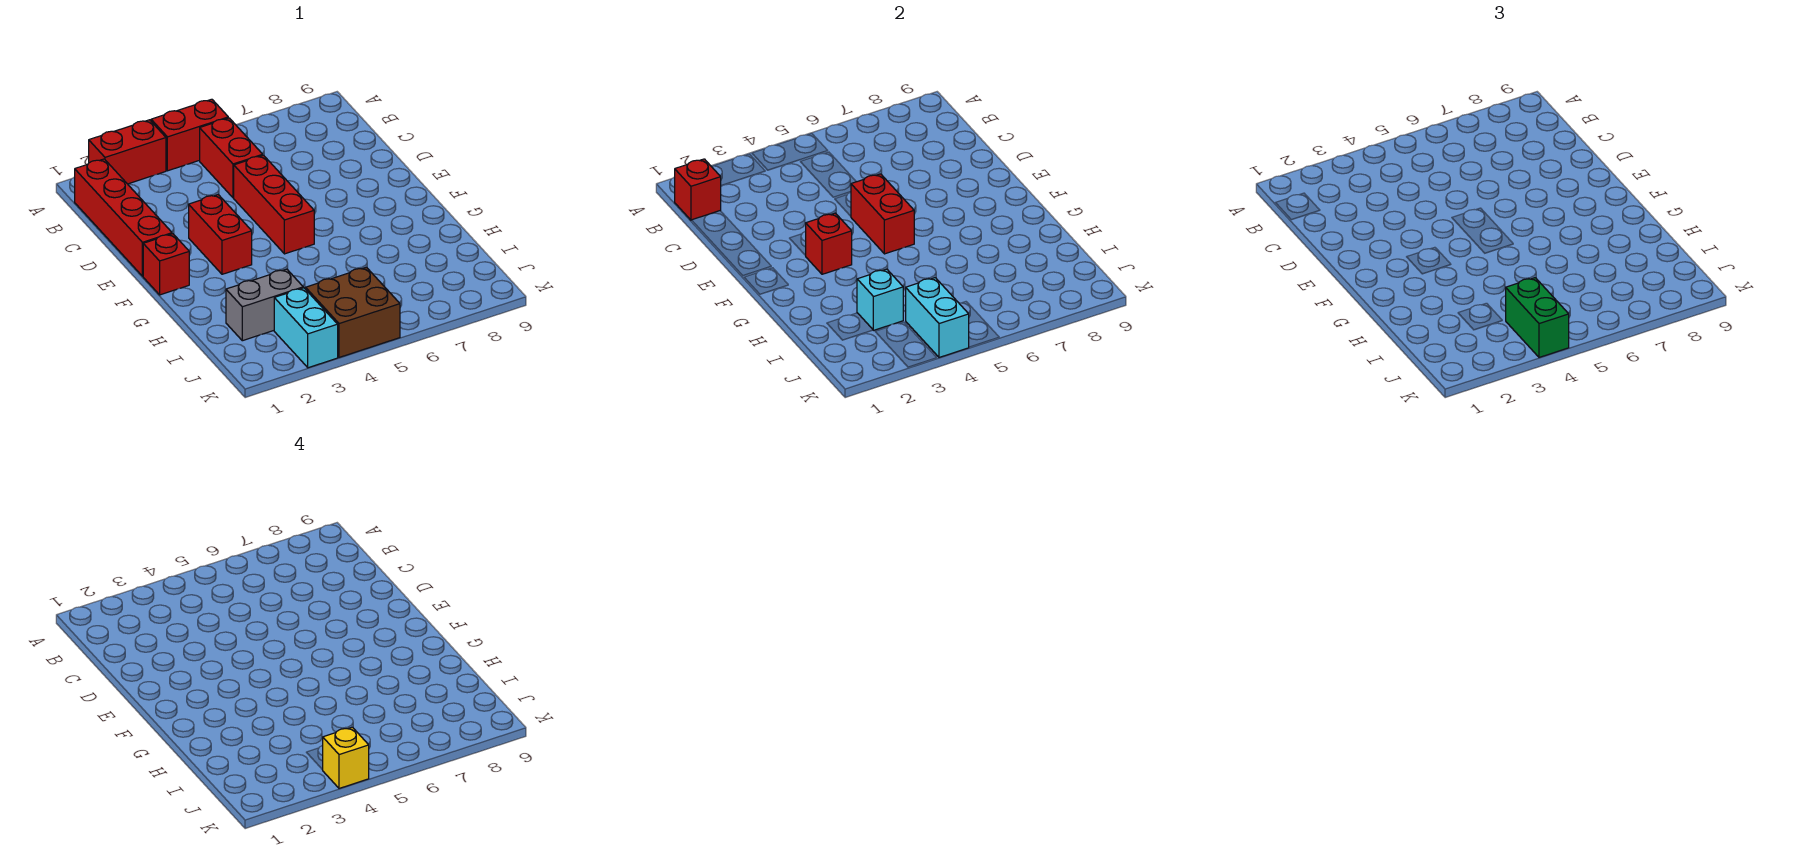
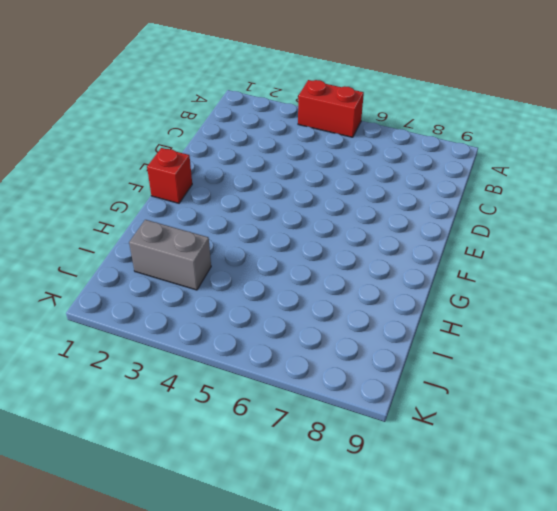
none -> red brick A2:A3 level 1
none -> red brick B1:E1 level 1
none -> red brick B5:C5 level 1

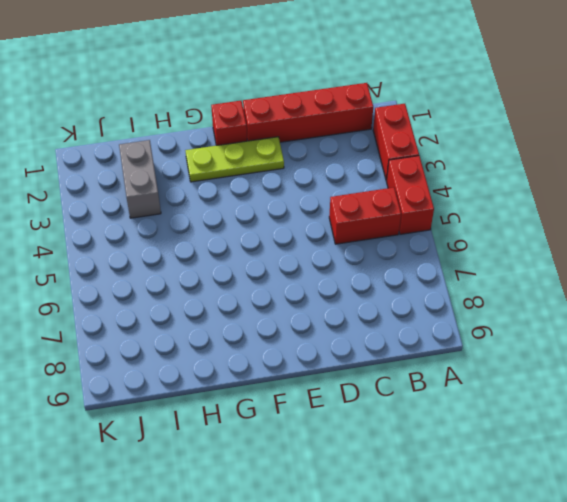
lime plate E2:G2 level 1 -> none
none -> red brick D5:F5 level 1
none -> red brick E3:F3 level 1
none -> cyan brick J3:K3 level 1

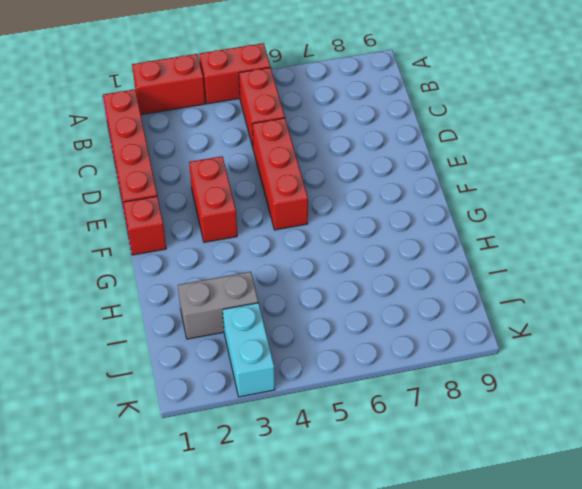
none -> brown brick J4:K5 level 1
none -> red brick B1 level 2
none -> red brick E5:F5 level 2

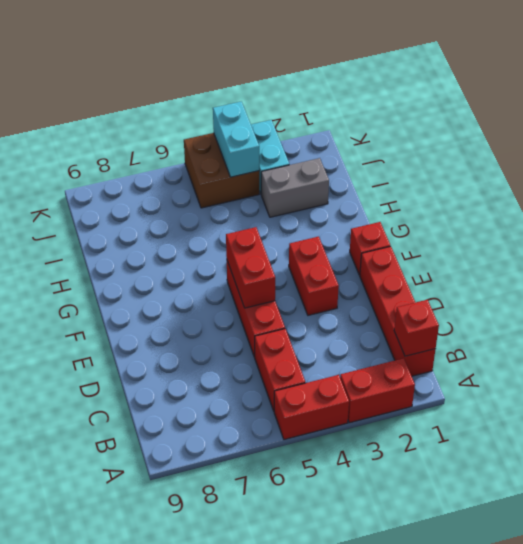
none -> red brick F3 level 2
none -> cyan brick I3 level 2
none -> green brick J4:K4 level 3

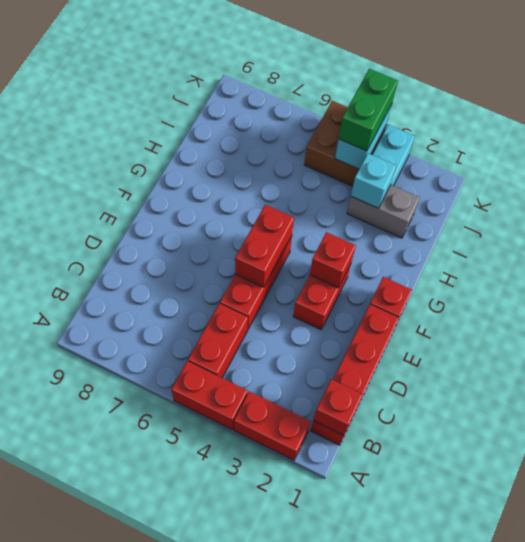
none -> yellow brick K4 level 4

